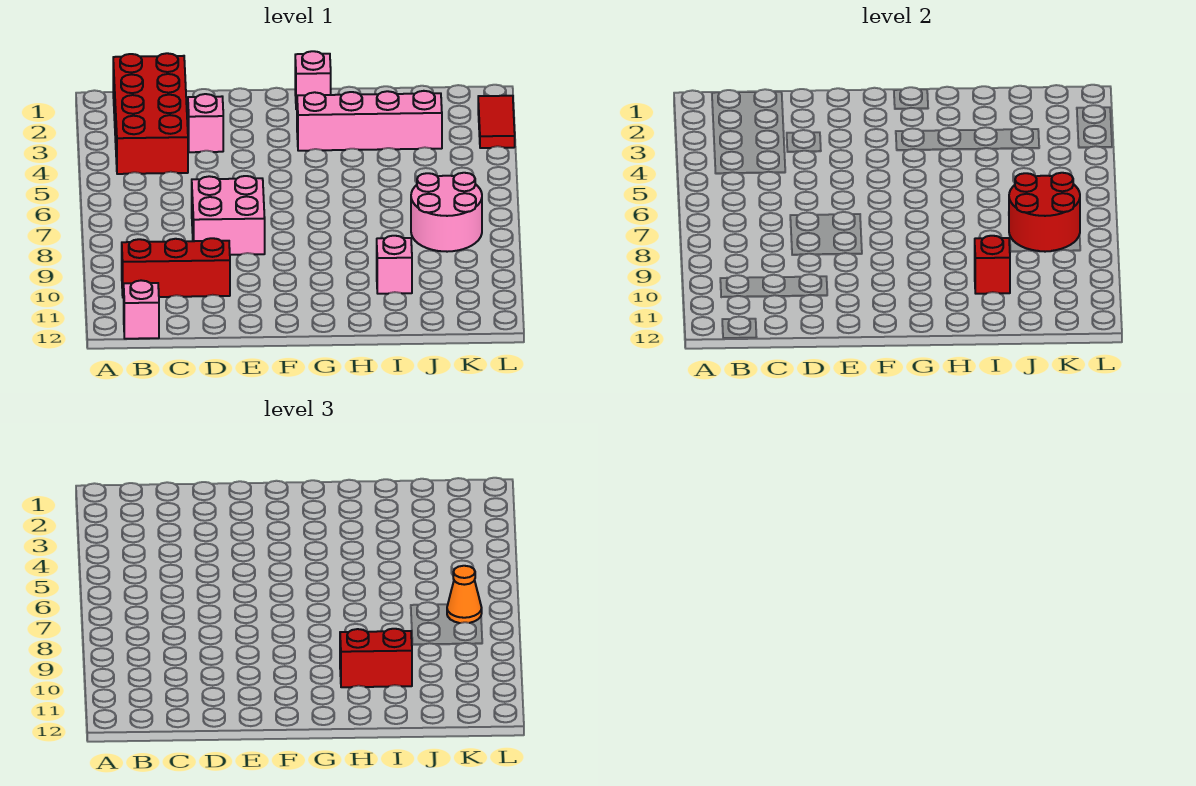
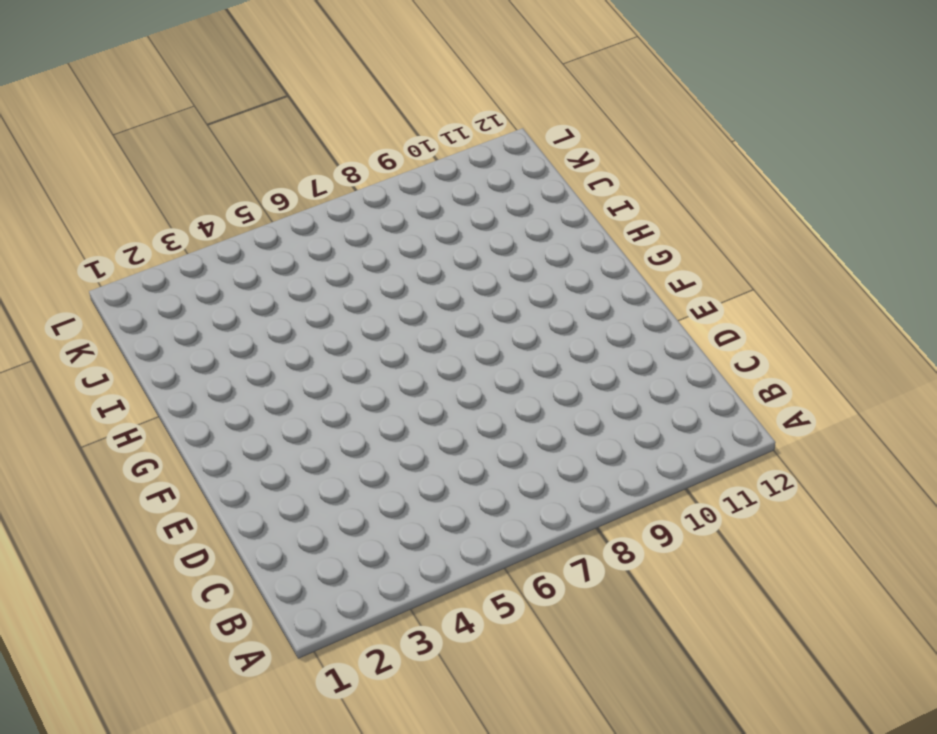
none -> red brick B1:C4 level 1
none -> red brick B10:D10 level 1
none -> pink brick B12 level 1

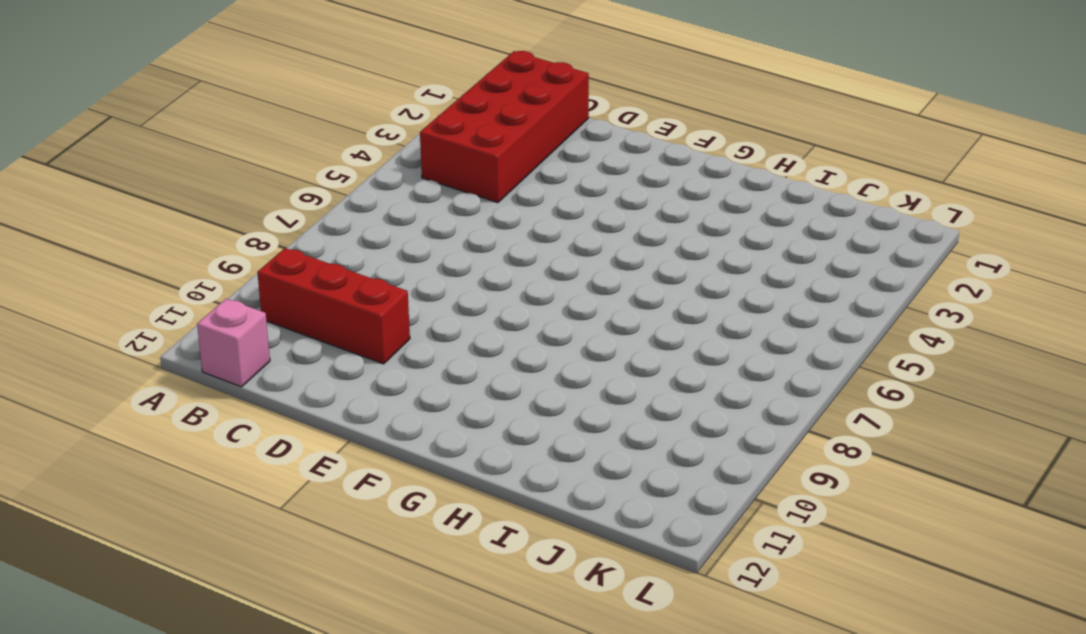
none -> pink brick D3 level 1
none -> pink brick D7:E8 level 1
none -> pink brick G1 level 1

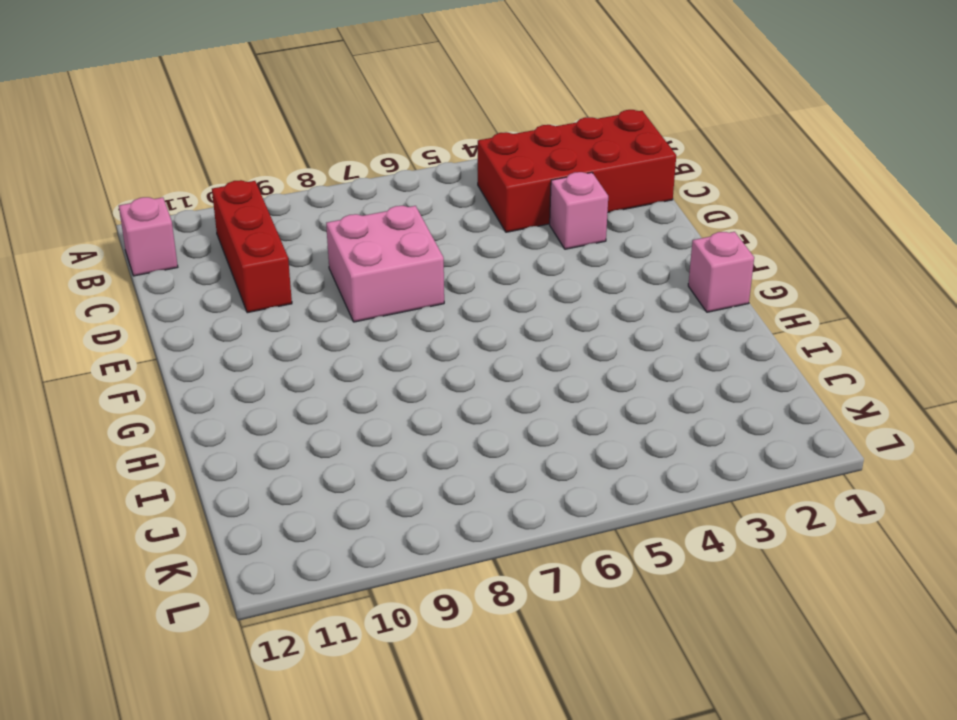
none -> pink brick G3:J3 level 1
none -> pink brick I10 level 1
none -> pink round brick J7:K8 level 1

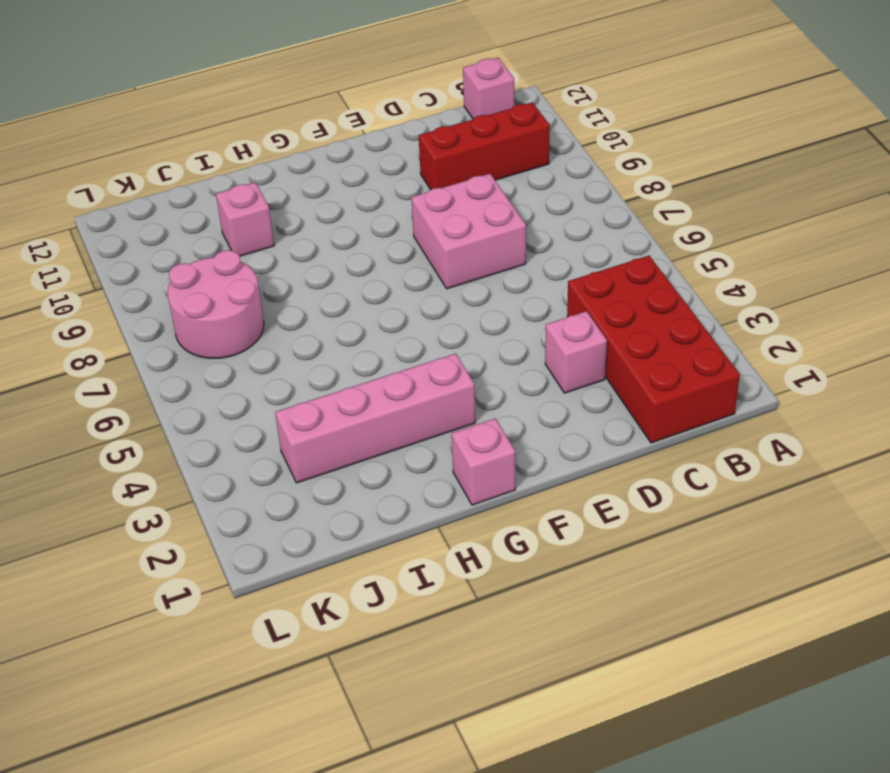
none -> red tile L2:L3 level 1
none -> red brick I10 level 2
none -> red round brick J7:K8 level 2

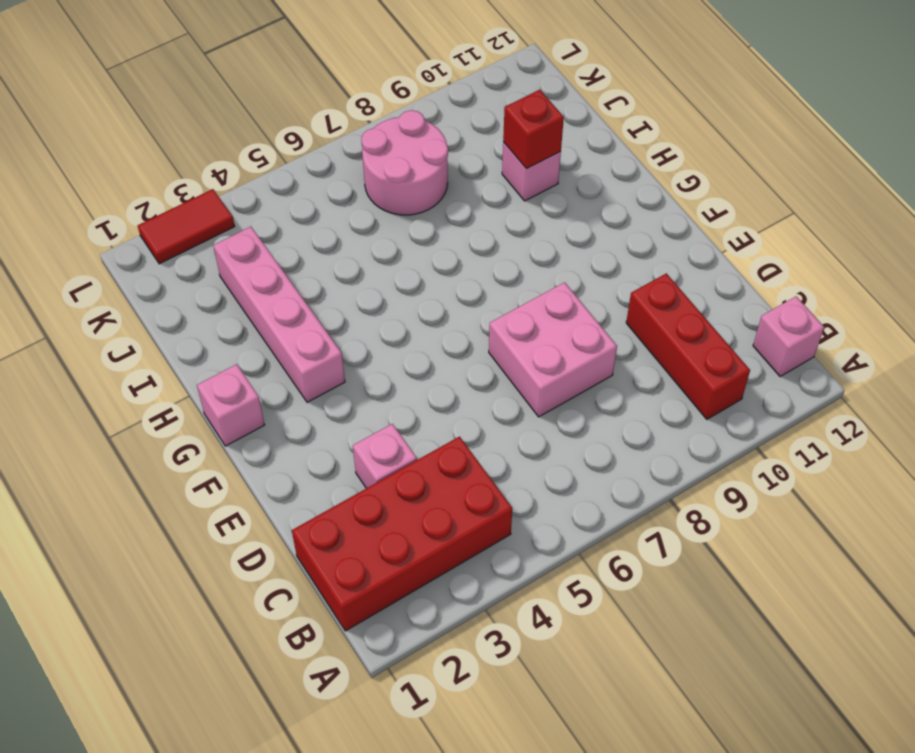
none -> red round brick J7:K8 level 2
none -> red brick H10:I10 level 3
none -> orange cone K7 level 3

